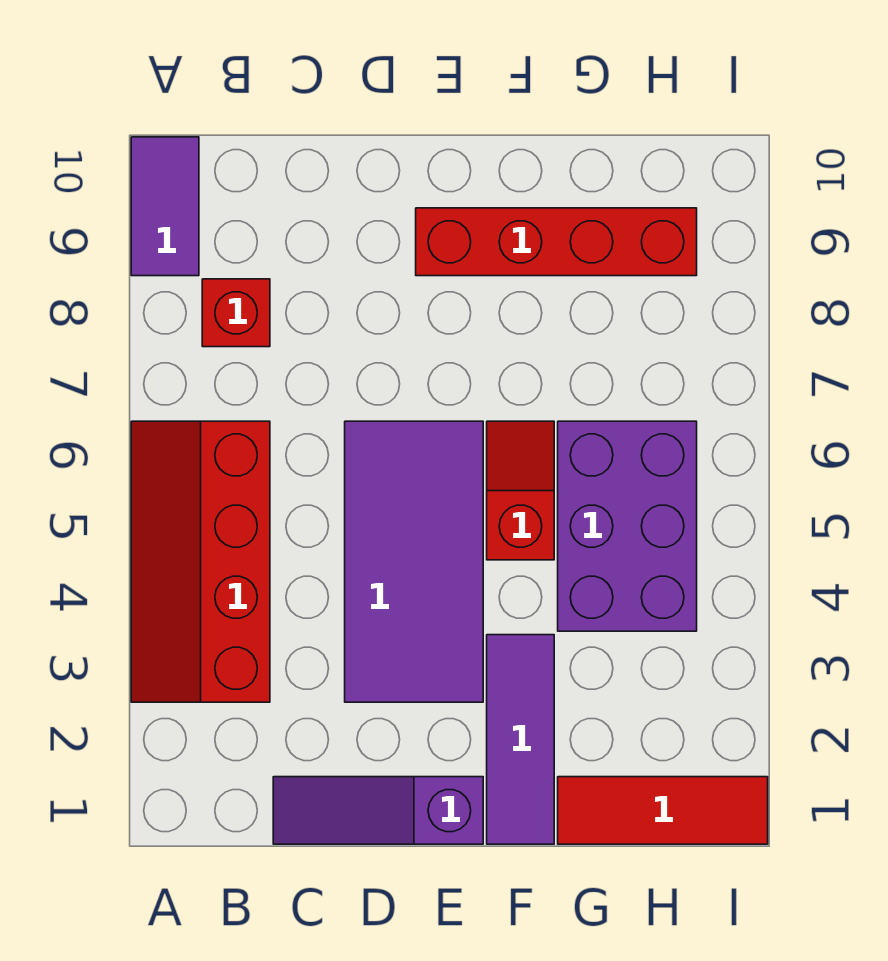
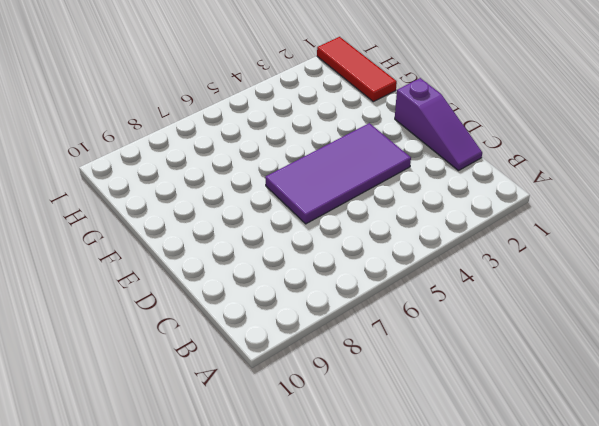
none -> red slope A3:B6 level 1 top B
none -> purple tile A9:A10 level 1

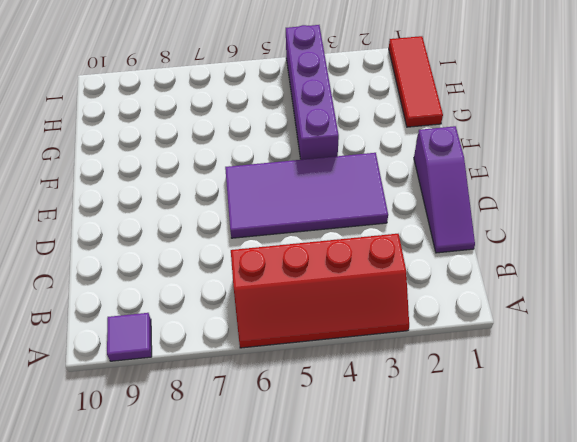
purple tile A9 level 1 -> purple tile A9:A10 level 1
purple brick F4:I4 level 1 -> purple brick G4:H6 level 1
none -> red brick B8 level 1
none -> red brick E9:H9 level 1

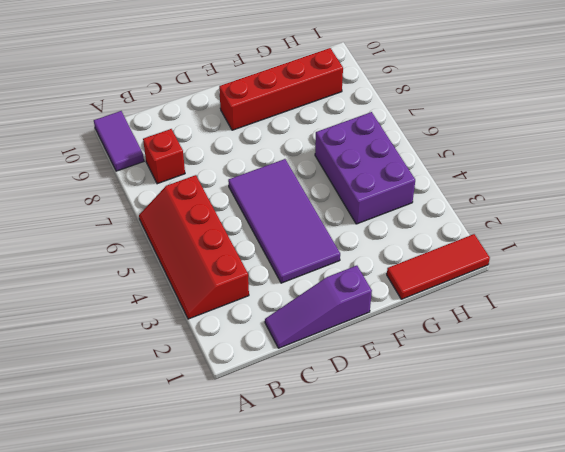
none -> purple tile F1:F3 level 1
none -> red slope F5:F6 level 1 top 5

